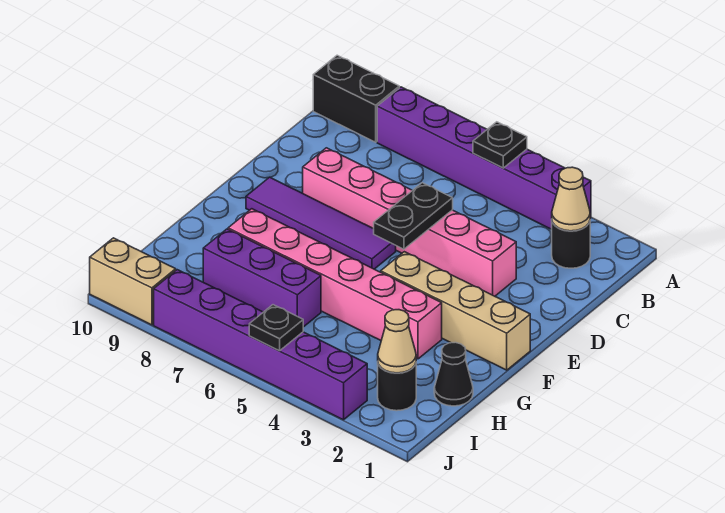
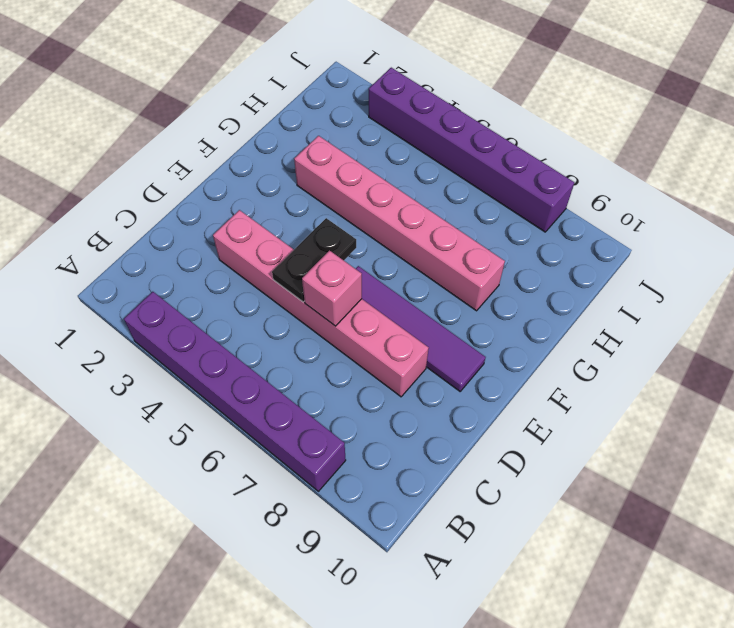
pink brick D6 level 2 -> none
none -> black brick A9:A10 level 1
none -> black round brick B2 level 1
none -> tan brick F1:F4 level 1

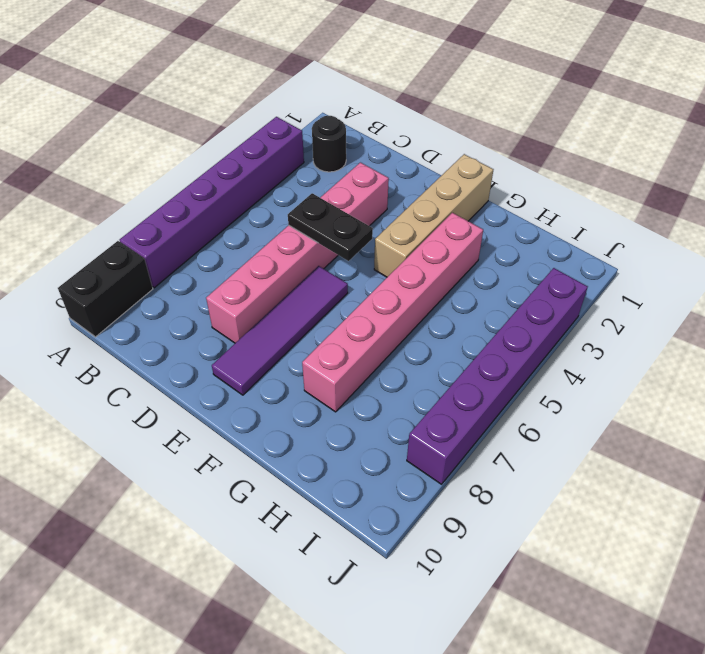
none -> black cone H1 level 1
none -> purple brick H6:H8 level 1
none -> black round brick I2 level 1

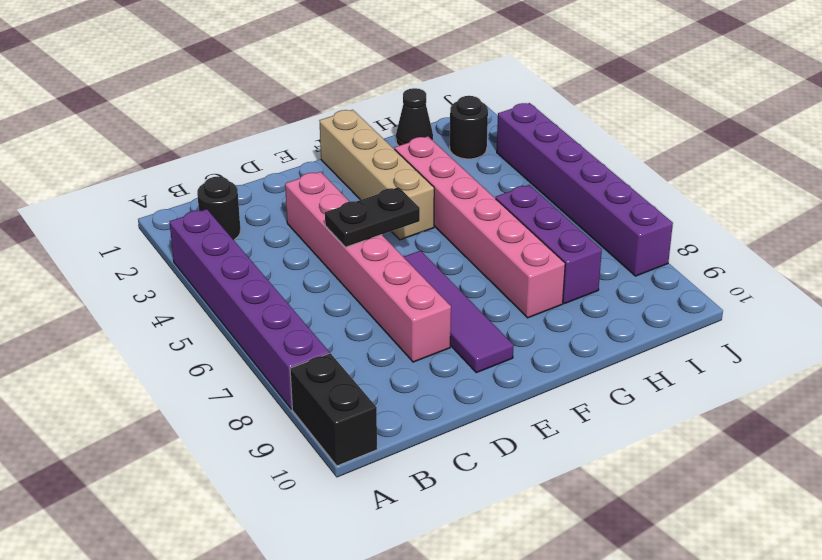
none -> tan brick J9:J10 level 1
none -> black plate A5 level 2
none -> tan cone B2 level 2

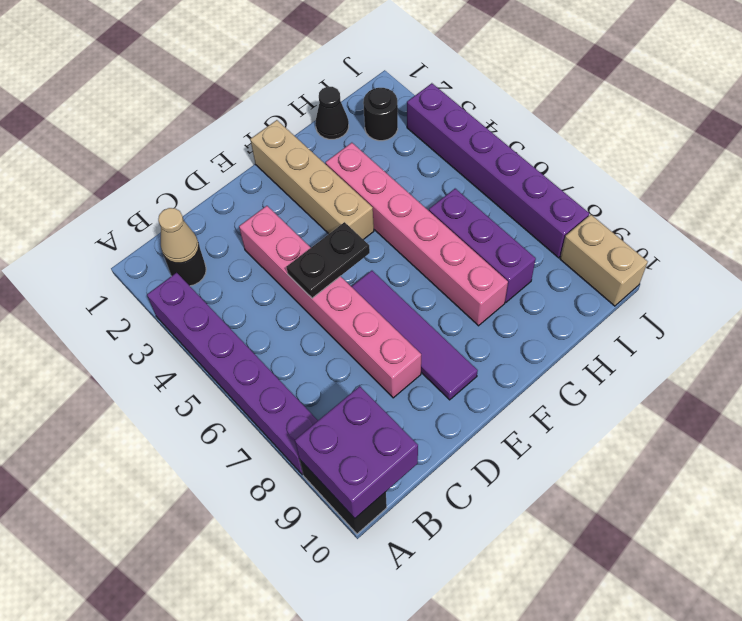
purple brick A9:B10 level 2 -> none
none -> black plate A5 level 2
none -> tan cone I2 level 2
none -> black plate J5 level 2

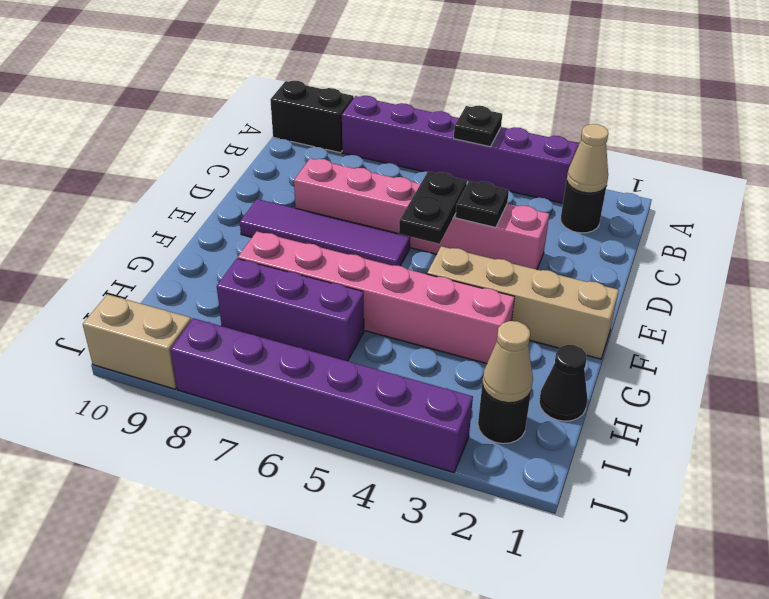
black plate D4 level 2 -> black plate J5 level 2

